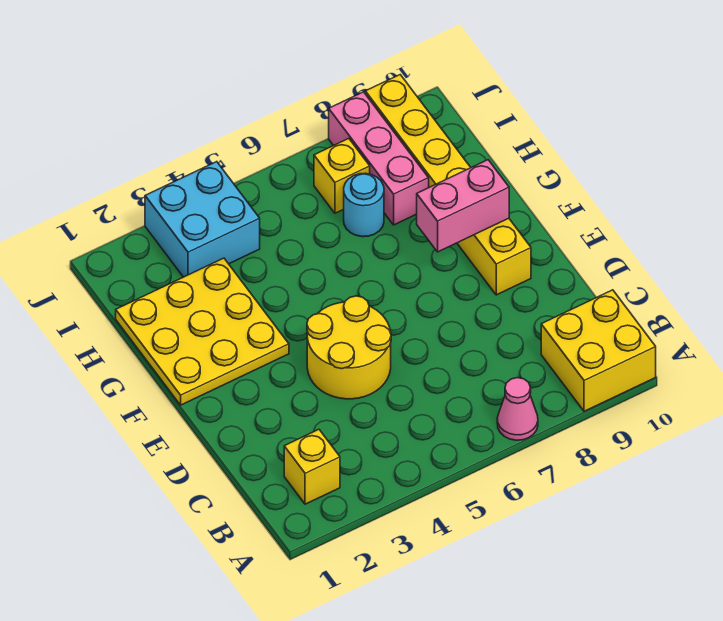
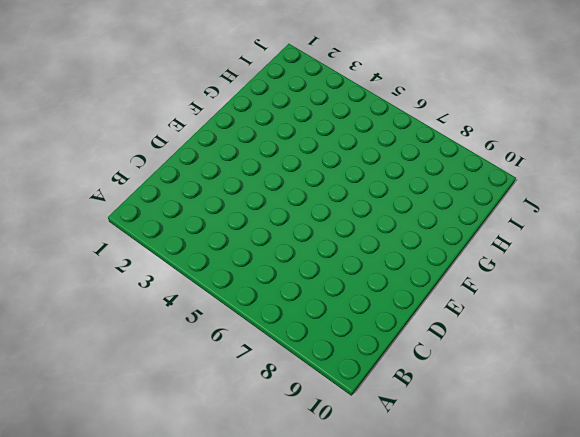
none -> pink cone A7 level 1
none -> yellow brick A9:B10 level 1

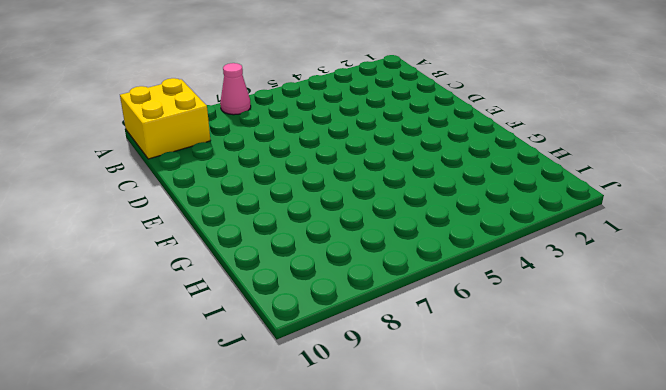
none -> yellow brick B2 level 1
none -> yellow round brick D4:E5 level 1

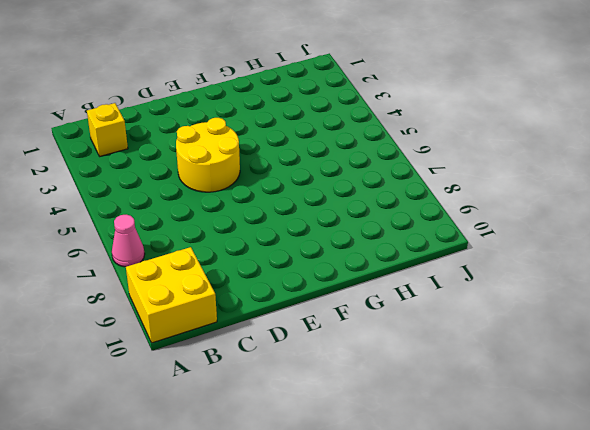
none -> yellow brick E9:J9 level 1
none -> yellow plate F1:H3 level 1

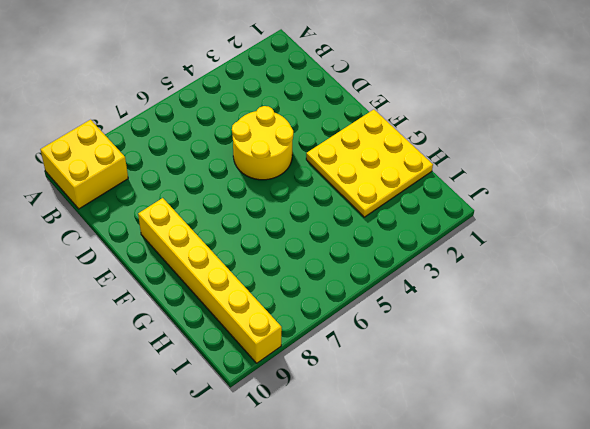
none -> pink cone A7 level 1
none -> yellow brick B2 level 1

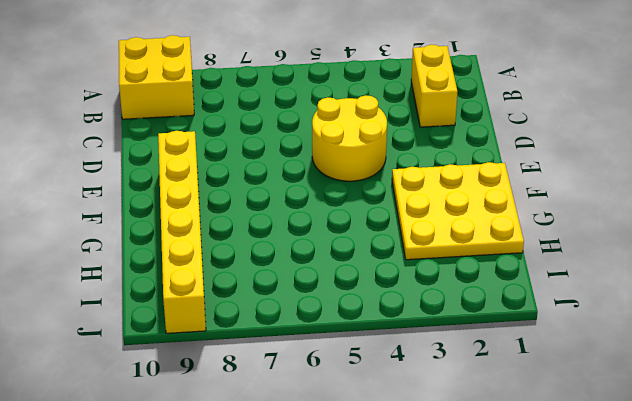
yellow brick B2:C2 level 1 -> yellow brick B2 level 1
none -> pink cone A7 level 1
none -> cyan round brick H7 level 1

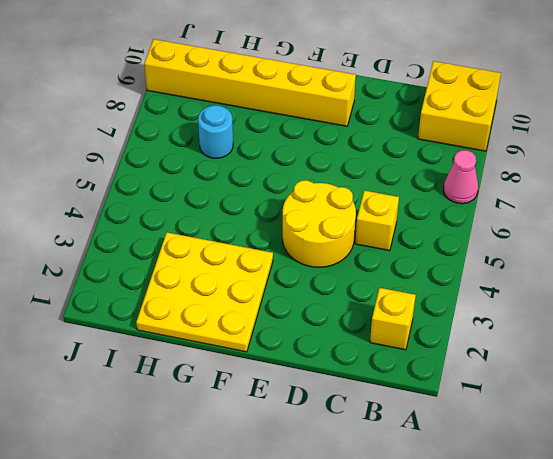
yellow brick C5 level 1 -> yellow brick I7 level 1
none -> pink brick H8:J8 level 1
none -> cyan brick I3:J4 level 1

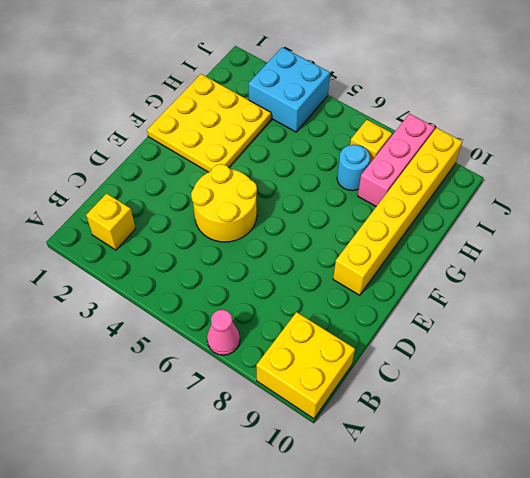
none -> pink brick F8:F9 level 2

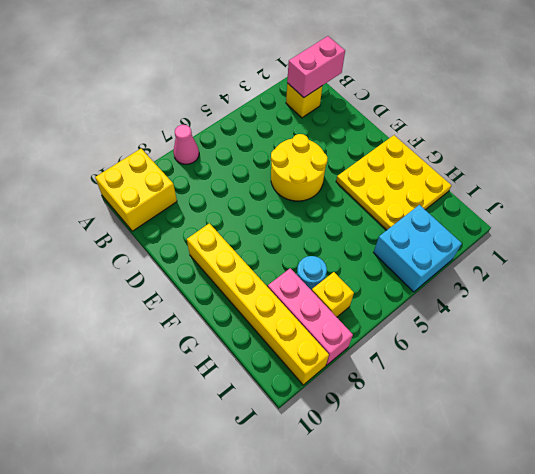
pink brick B1:B2 level 2 -> pink brick F8:F9 level 2

